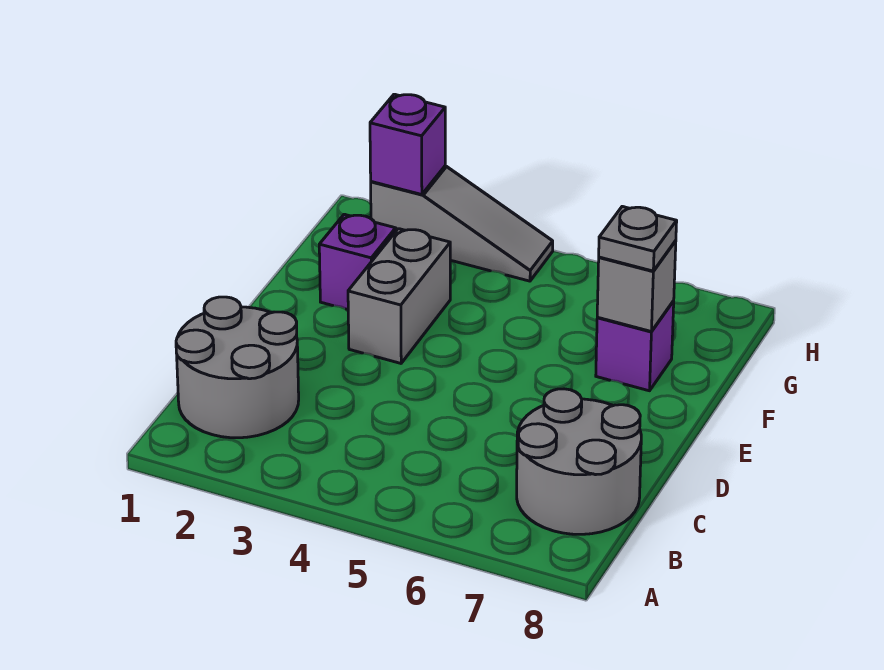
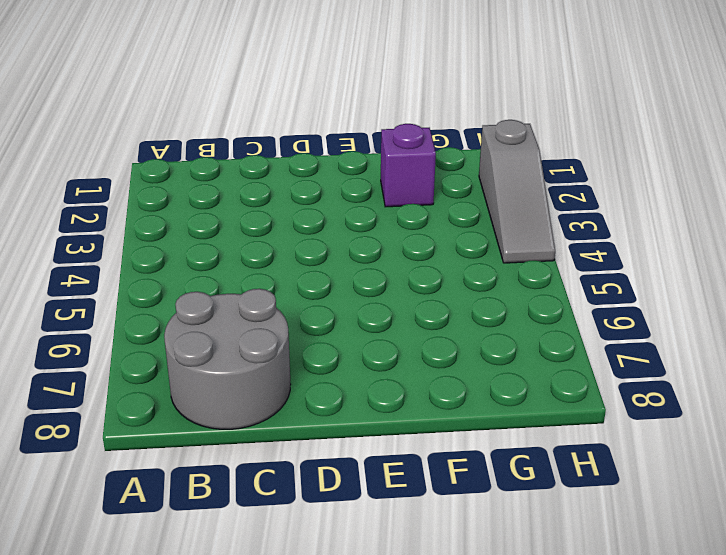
none -> grey round brick B1:C2 level 1
none -> grey brick E3:F3 level 1

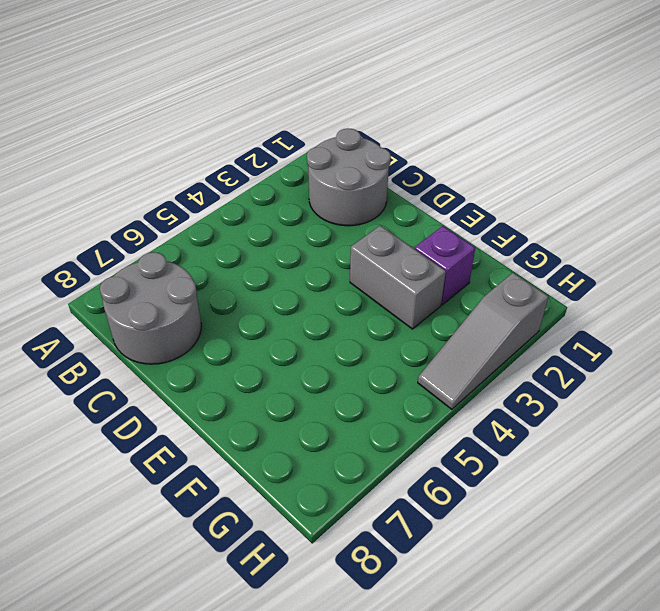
none -> purple brick F7 level 1
none -> grey brick F7 level 2

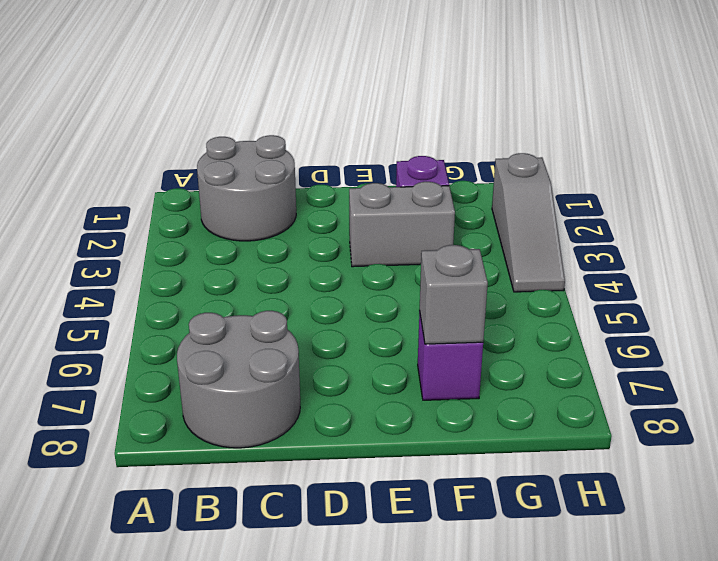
none -> purple brick H2 level 2
none -> grey plate F7 level 3

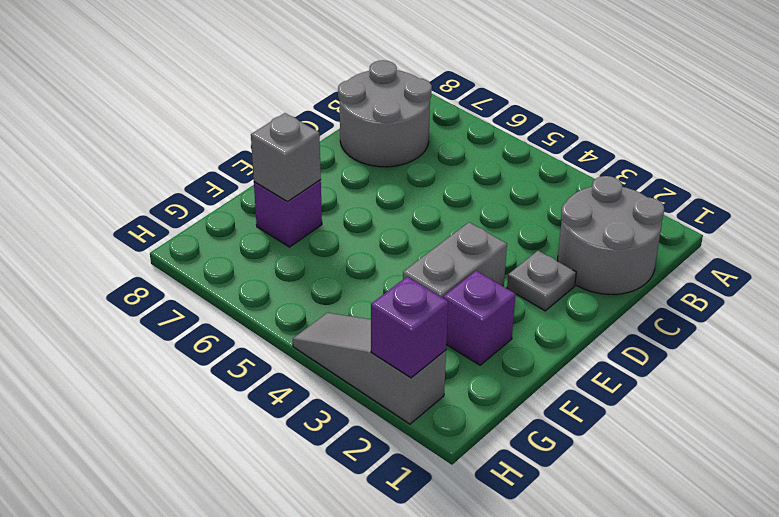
grey plate D2 level 1 -> grey plate F7 level 3

